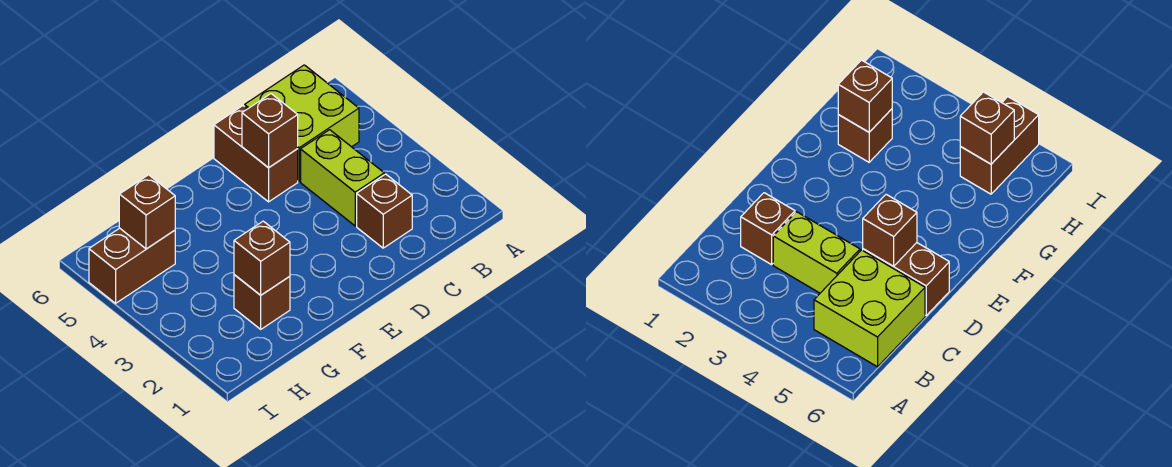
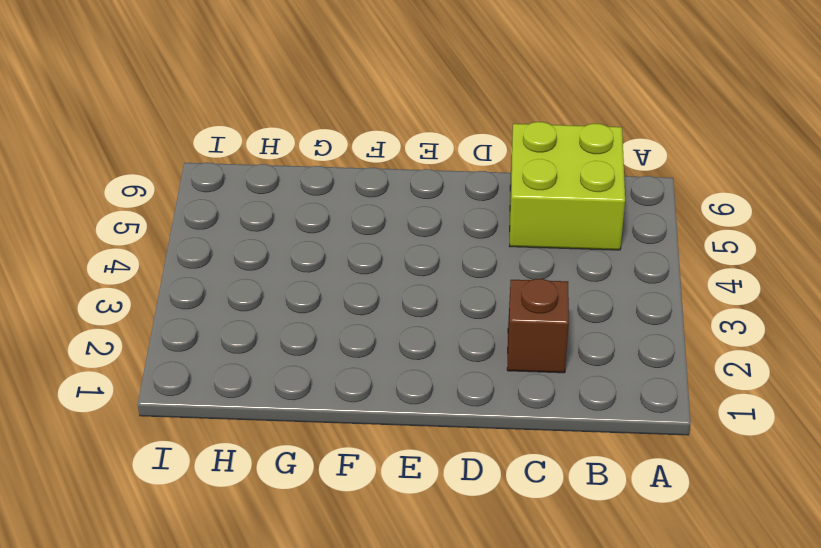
none -> lime brick C3:C4 level 1
none -> brown brick D5:D6 level 1

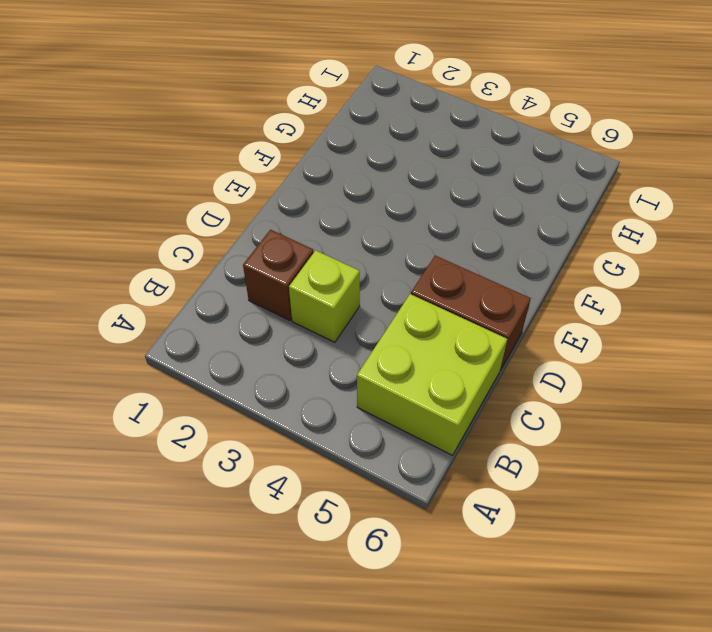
lime brick C3 level 1 -> lime brick C3:C4 level 1
none -> brown brick G2 level 1
none -> brown brick H5:I5 level 1

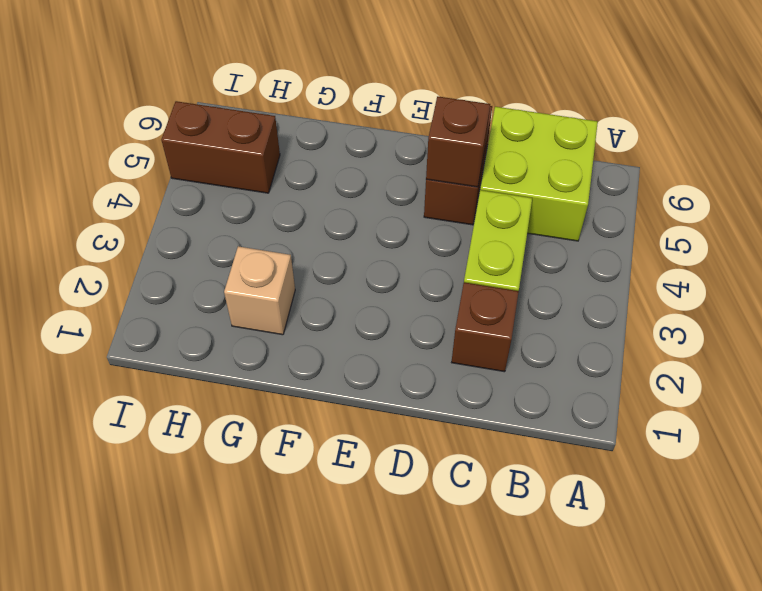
tan brick G2 level 1 -> brown brick G2 level 1
none -> brown brick G2 level 2
none -> brown brick H5 level 2

